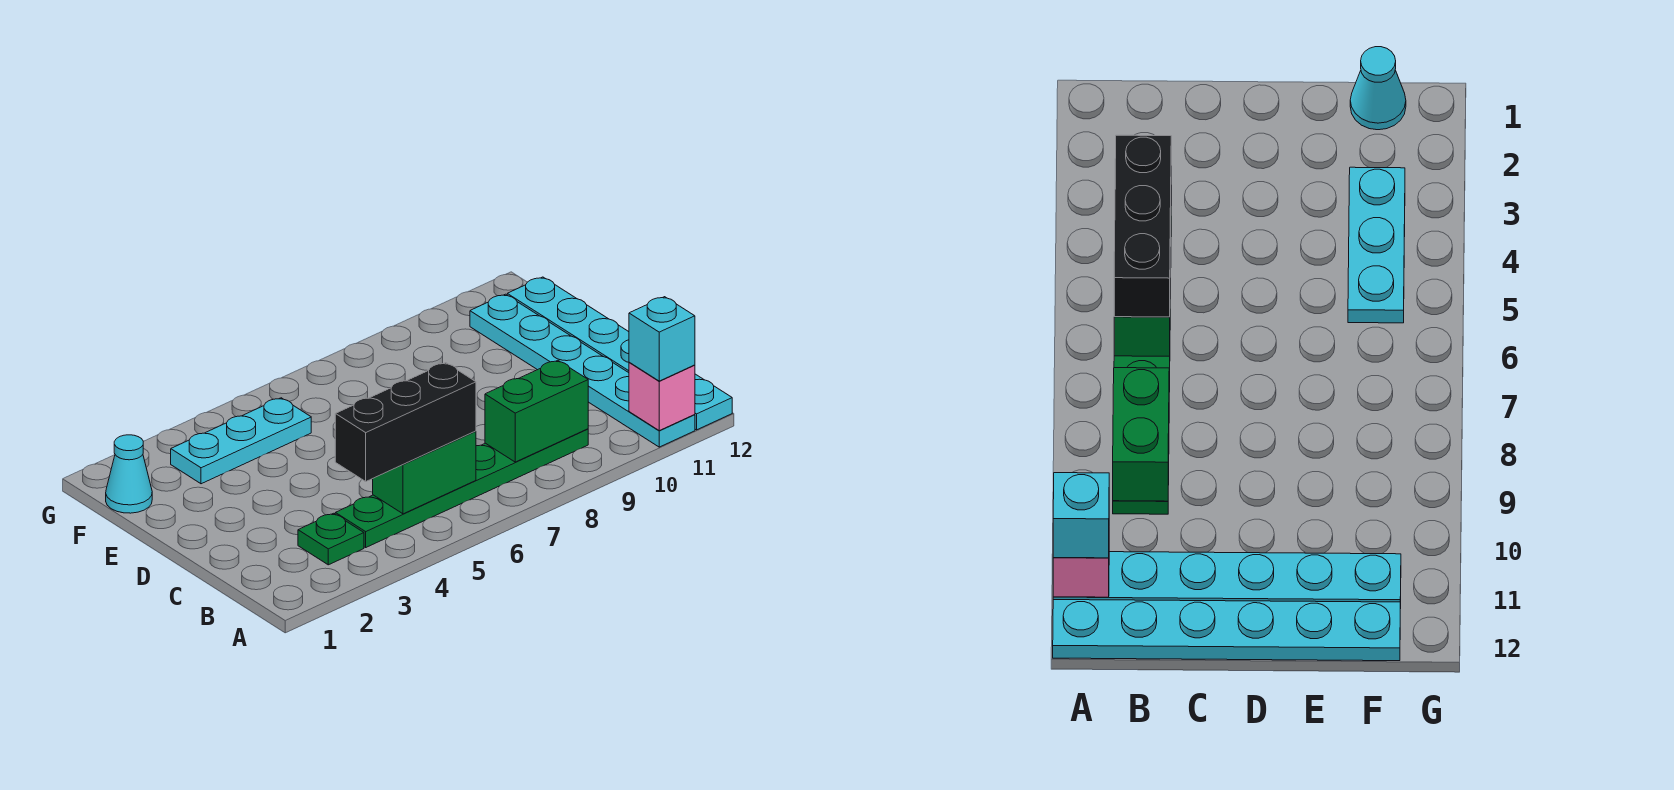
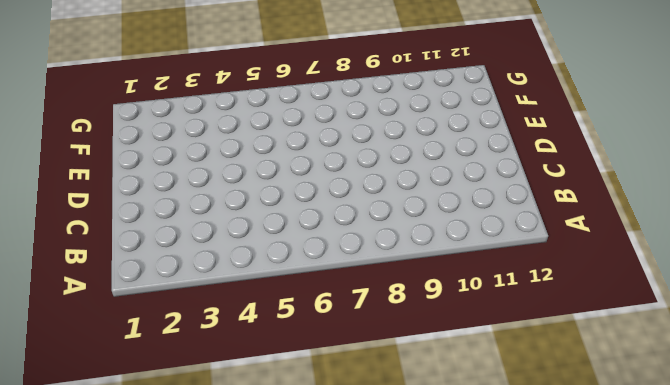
none -> cyan plate A11:F11 level 1
none -> cyan plate A12:F12 level 1

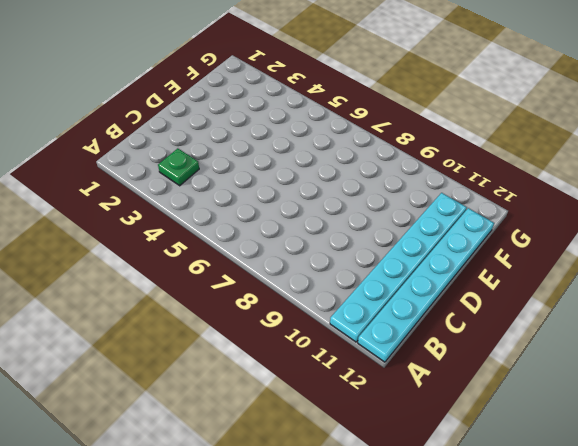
none -> green plate B4:B9 level 1
none -> cyan cone F1 level 1

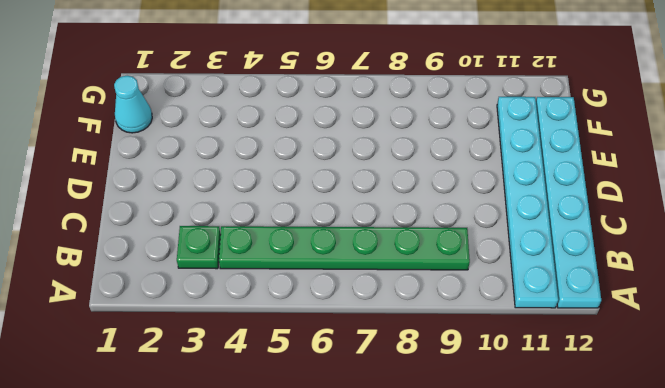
none -> cyan plate F3:F5 level 1
none -> pink brick A11 level 2

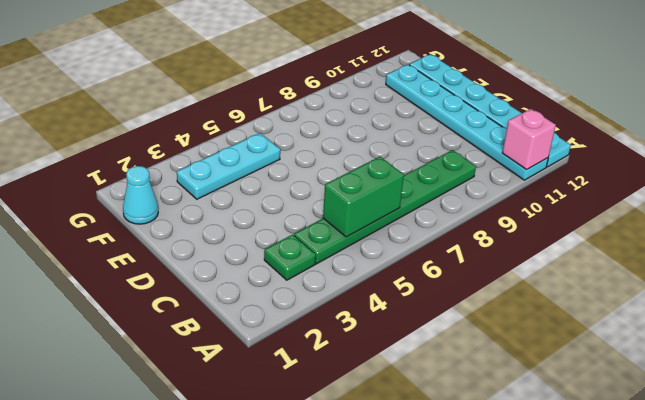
none -> green brick B8:B9 level 2
none -> cyan brick A11 level 3

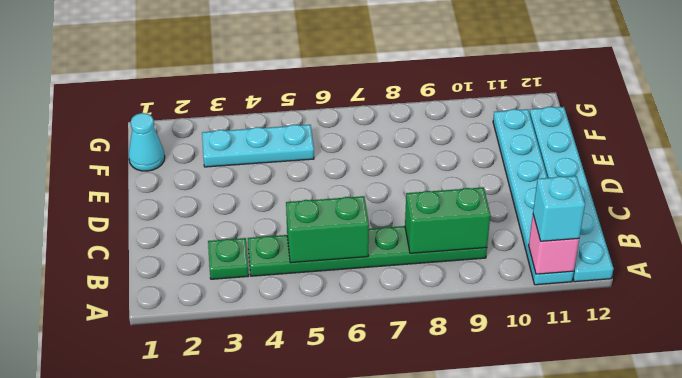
none -> black brick B4:B6 level 3

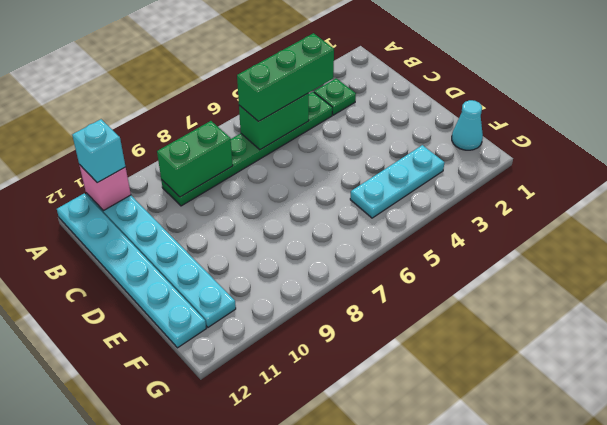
green brick B4:B6 level 3 -> black brick B4:B6 level 3

